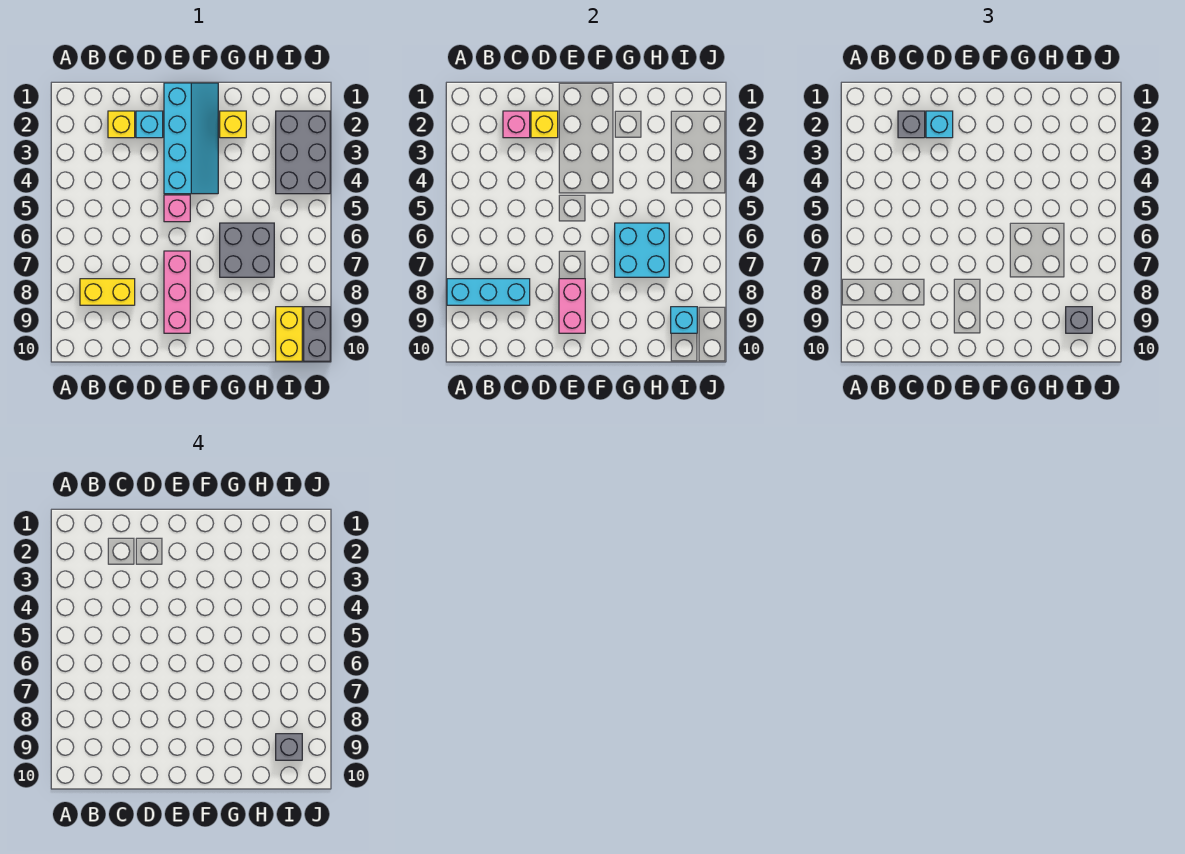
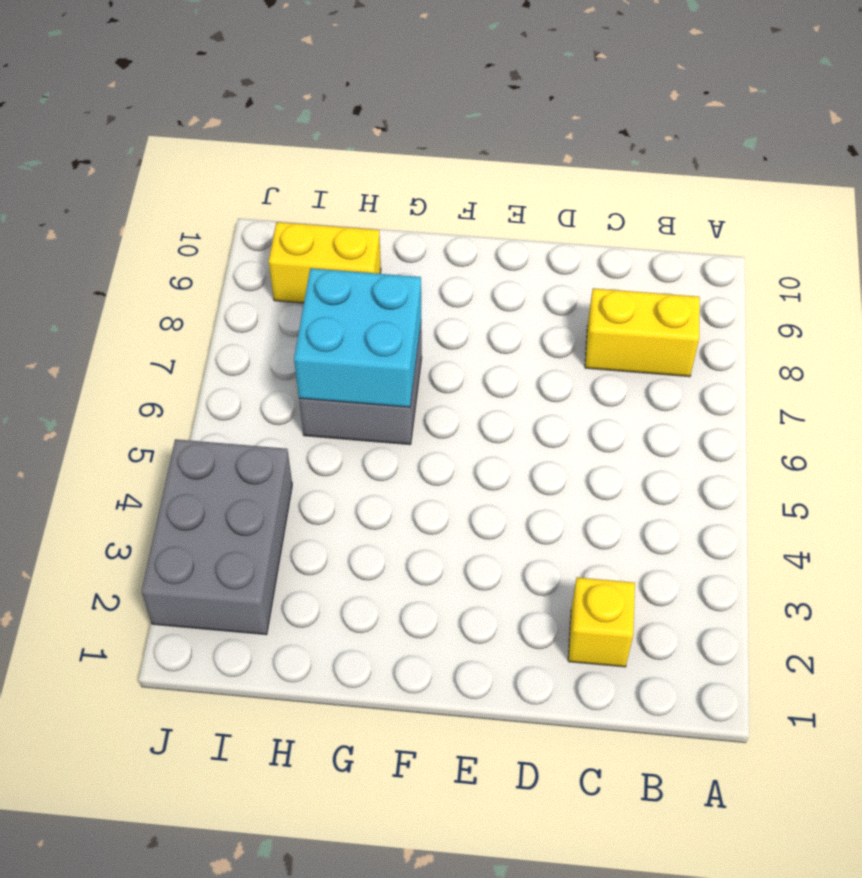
yellow brick H9:I9 level 1 -> yellow brick I9:I10 level 1
none -> cyan brick D2 level 1
none -> cyan slope E1:F4 level 1 top E
none -> pink brick E5 level 1

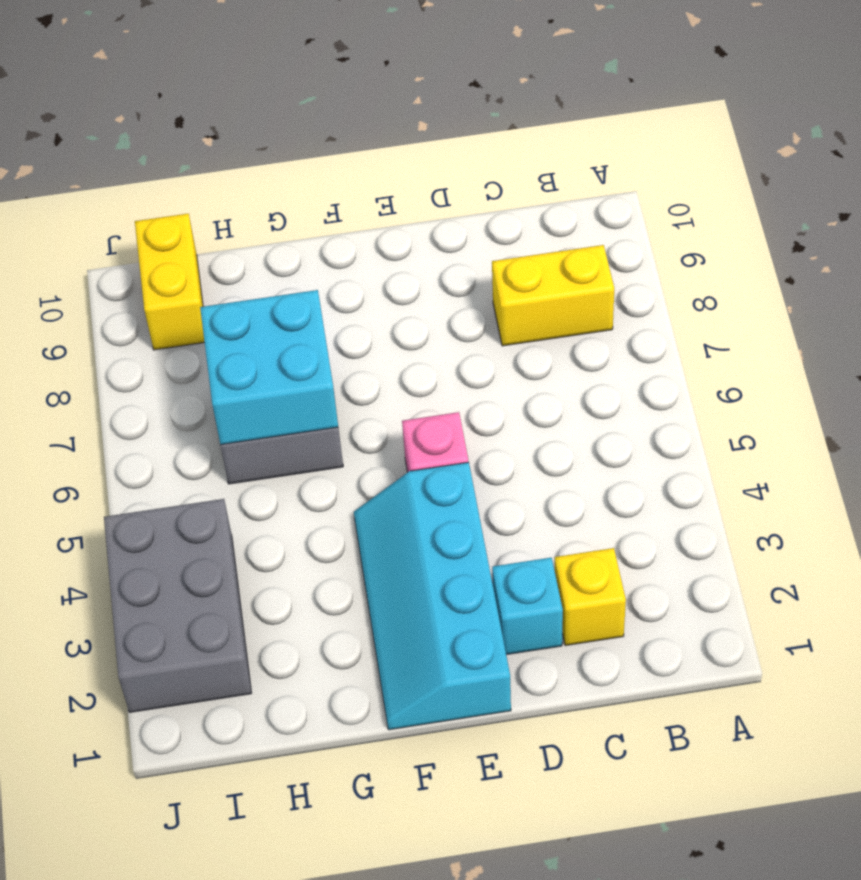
none -> pink brick E7:E9 level 1
none -> yellow brick G2 level 1
none -> grey brick J9:J10 level 1

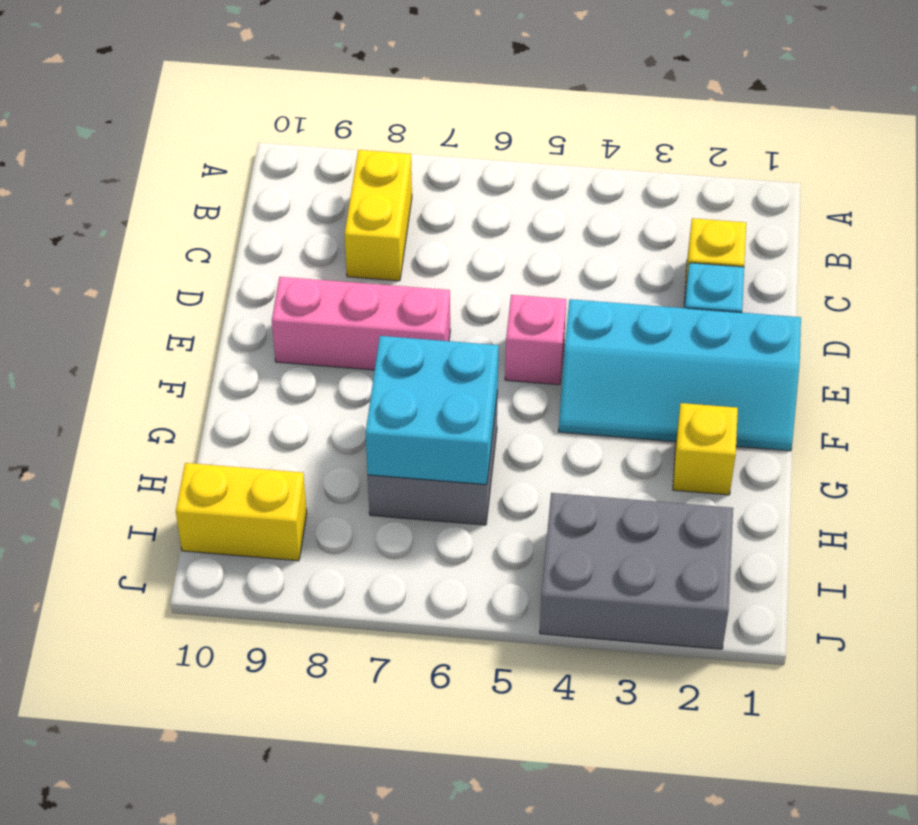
none -> grey brick J9:J10 level 1
none -> cyan brick A8:C8 level 2
none -> pink brick C2 level 2

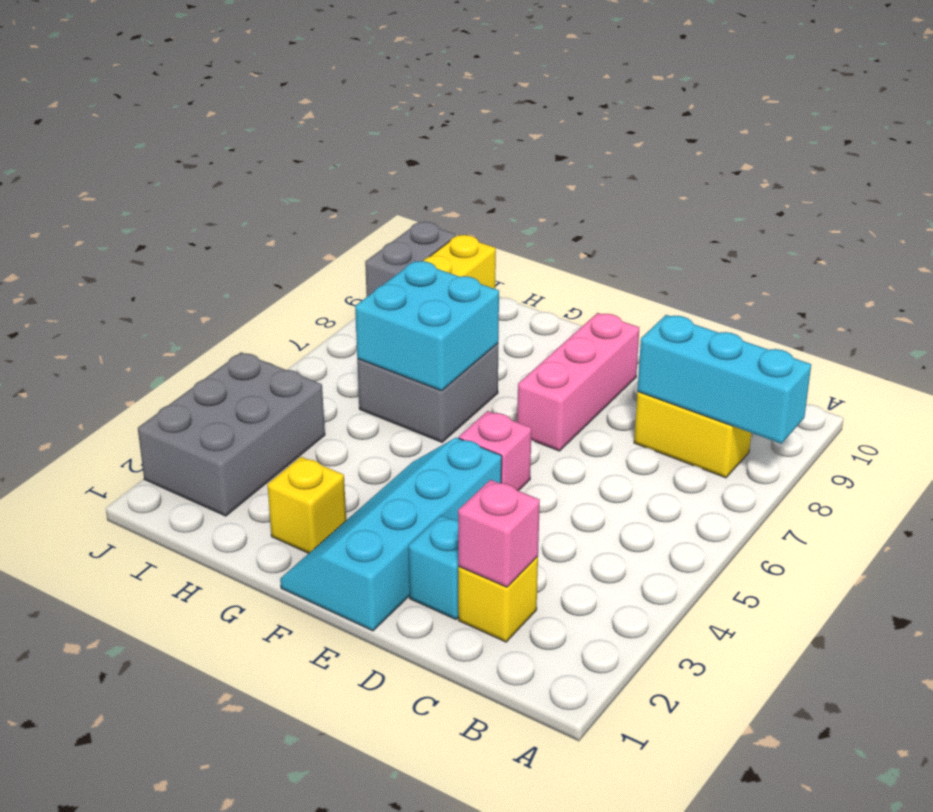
none -> yellow brick D2 level 2
none -> pink brick E8:E9 level 2
none -> cyan brick I9 level 2

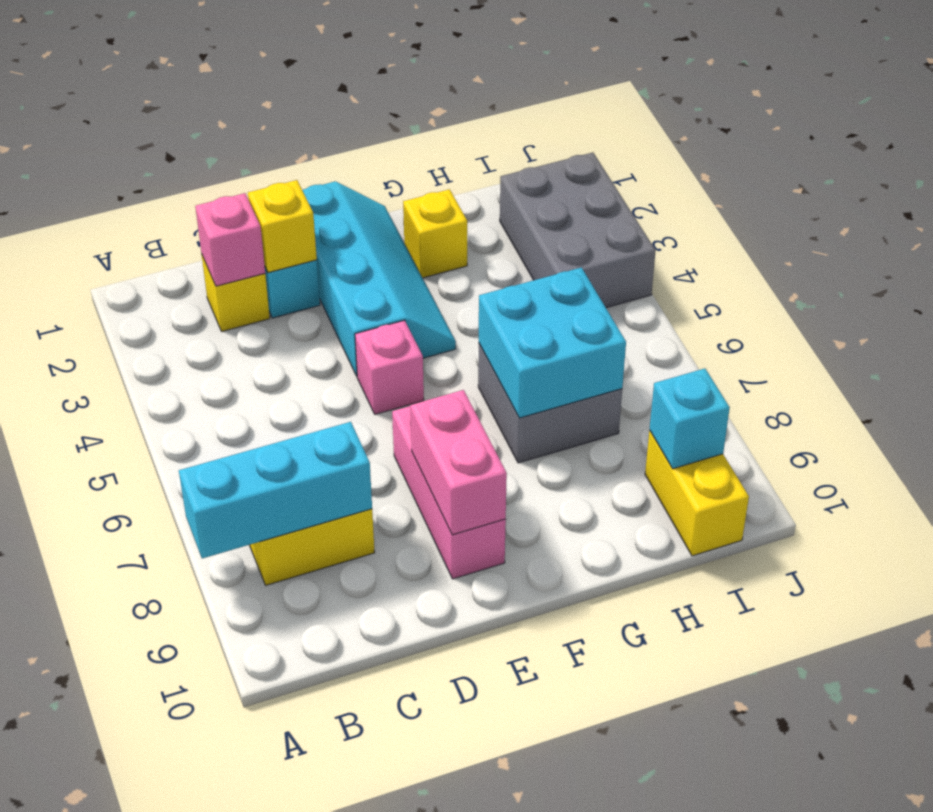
none -> grey brick J9:J10 level 1
none -> grey brick C2 level 3
none -> cyan brick D2 level 3

